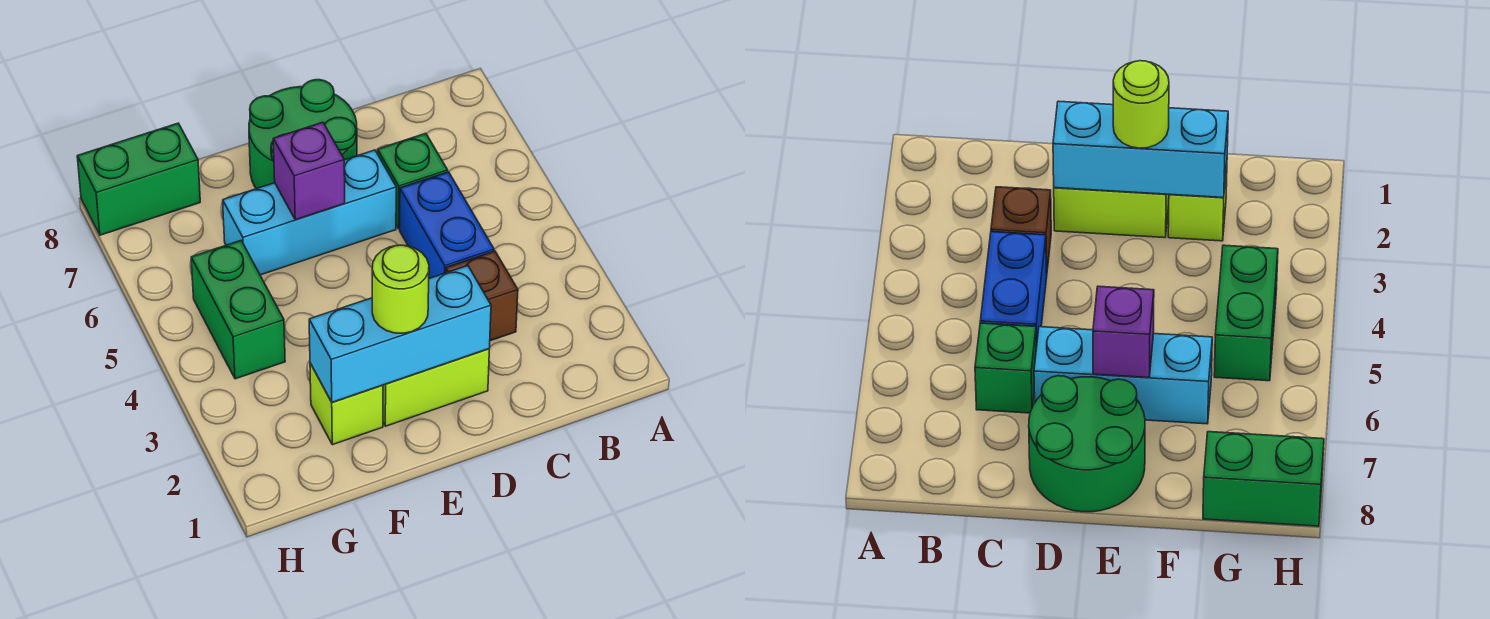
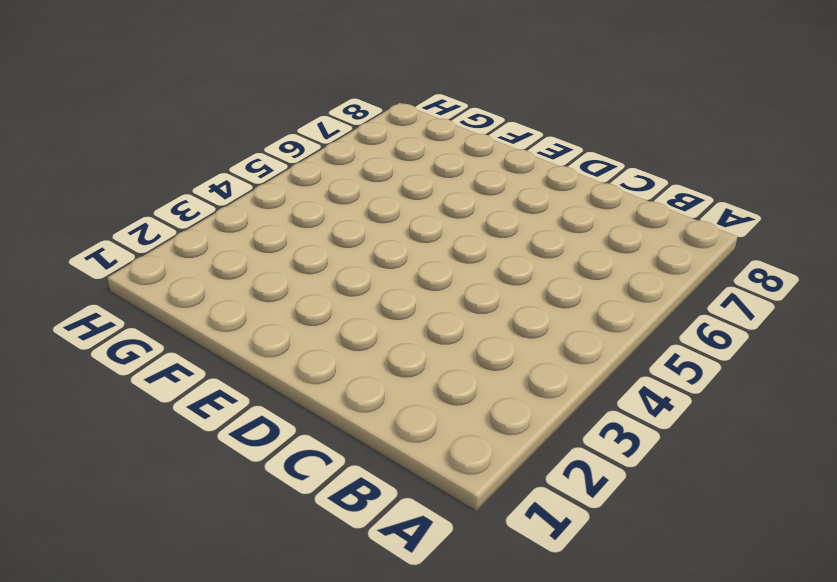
none -> brown brick C3 level 1
none -> blue brick C4:C5 level 1
none -> green brick C6 level 1

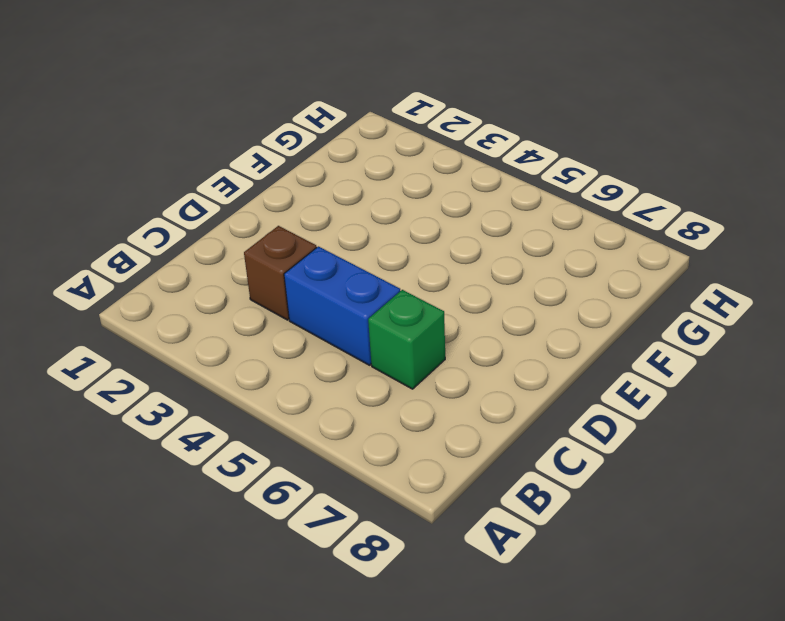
none -> lime brick D2:E2 level 1
none -> cyan brick D6:F6 level 1
none -> green round brick D7:E8 level 1

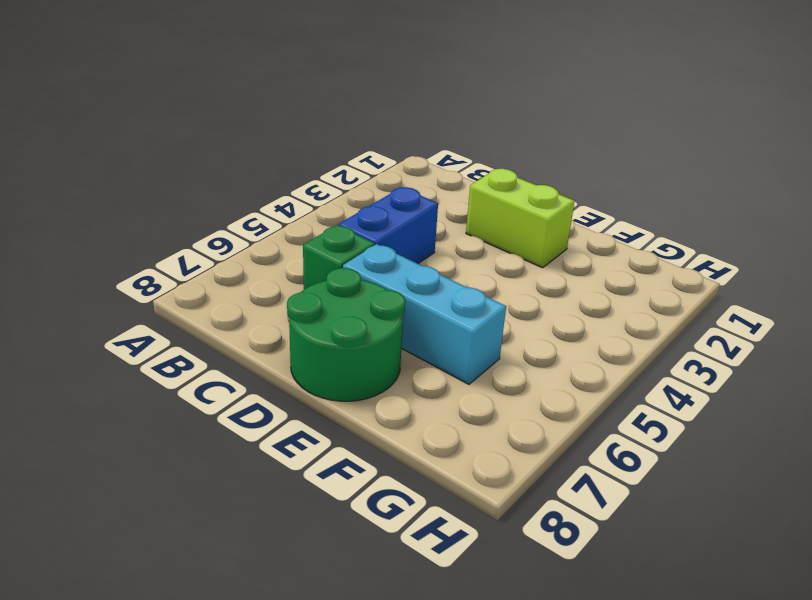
none -> brown brick C3 level 1
none -> lime brick F2 level 1
none -> green brick G4:G5 level 1

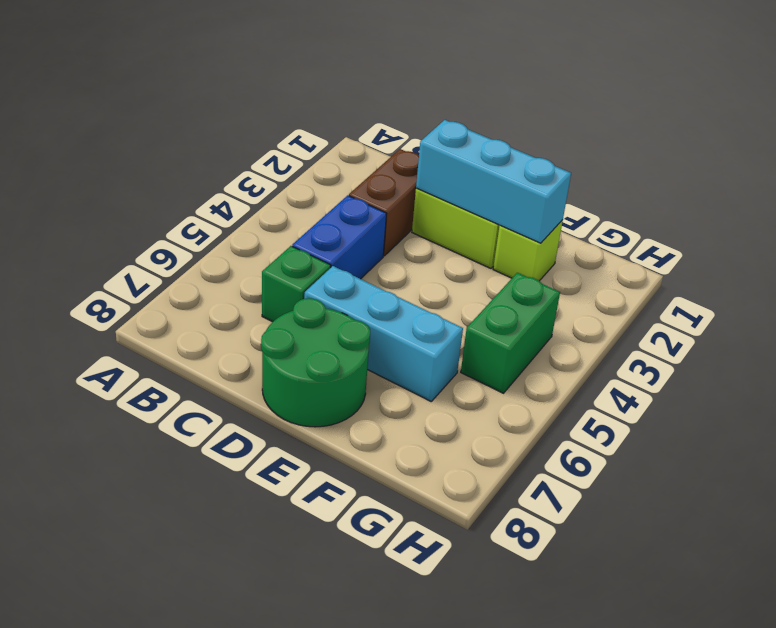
brown brick C2:C3 level 1 -> brown brick C3 level 1
none -> green brick G8:H8 level 1
none -> purple brick E6 level 2
none -> lime round brick E2 level 3

